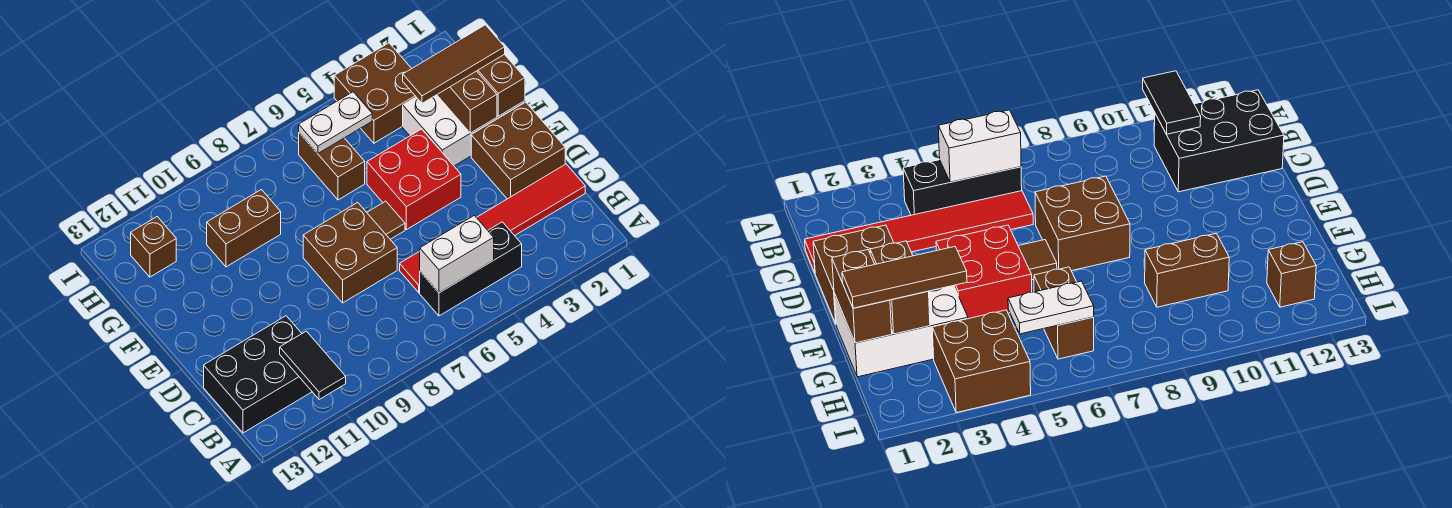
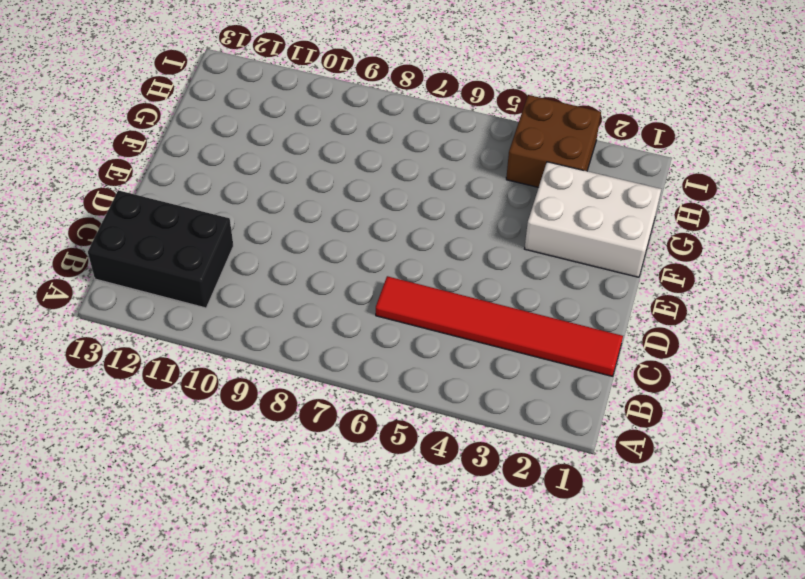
none -> black brick B4:B6 level 1
none -> brown brick D1:E2 level 1
none -> brown brick D7:E8 level 1

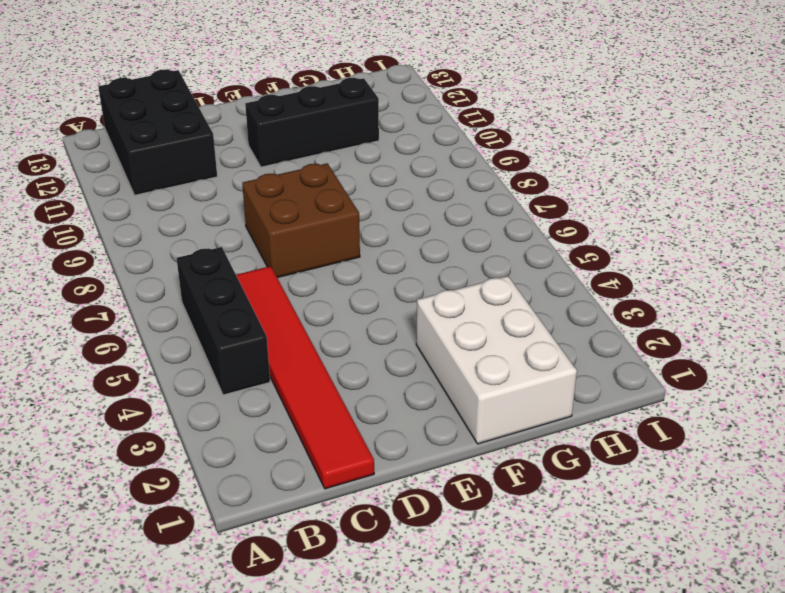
black brick E11:G11 level 1 -> none
none -> brown brick D1:E2 level 1
none -> red brick E4:F5 level 1
none -> brown tile E6 level 1

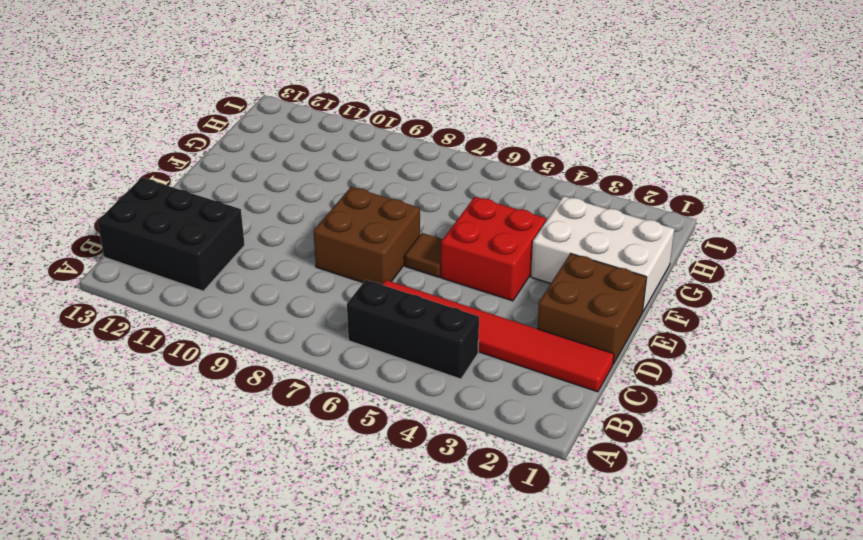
none -> brown brick G6:H6 level 1
none -> brown brick G9:G10 level 1
none -> brown brick H3:I4 level 1

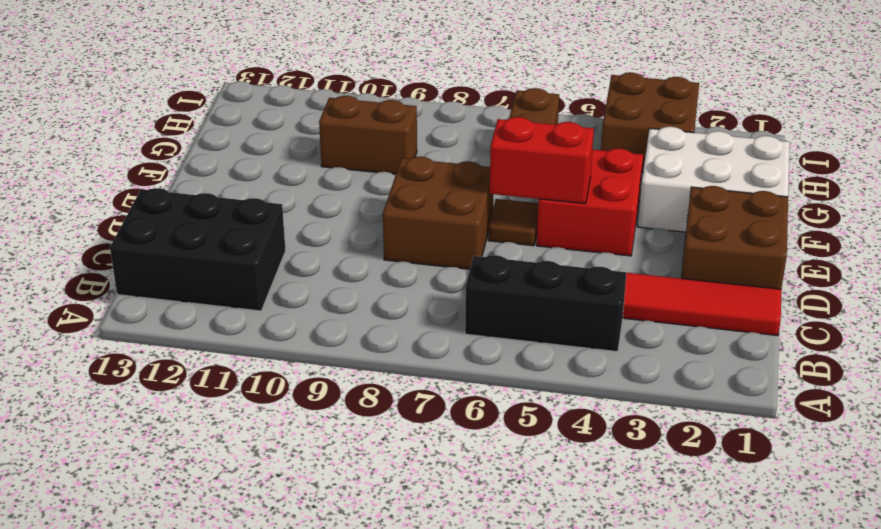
red brick E5:E6 level 2 -> none
none -> brown brick H12 level 1
none -> black tile A11:B11 level 2
none -> white brick B5:B6 level 2

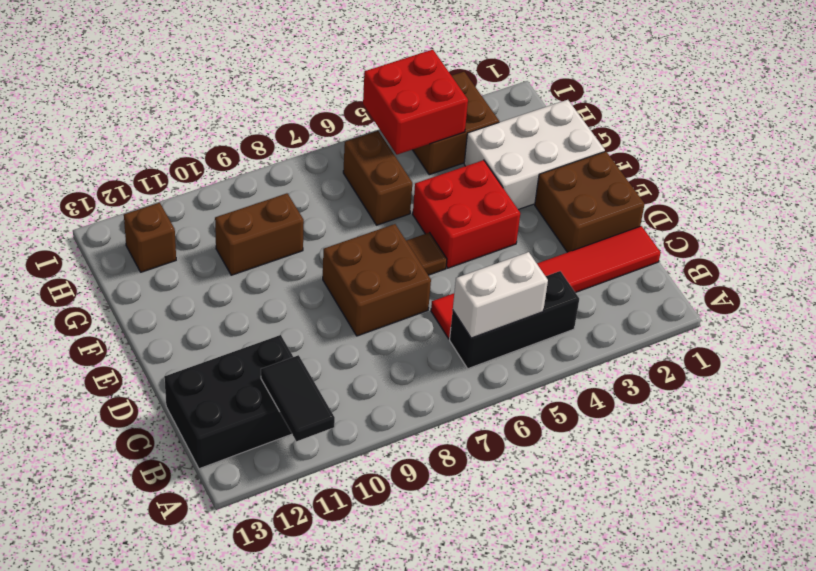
red brick H4:I5 level 2 -> white plate H5:H6 level 2
none -> brown brick F1:G1 level 2
none -> brown brick F2:G2 level 2
none -> brown tile G1:G3 level 3

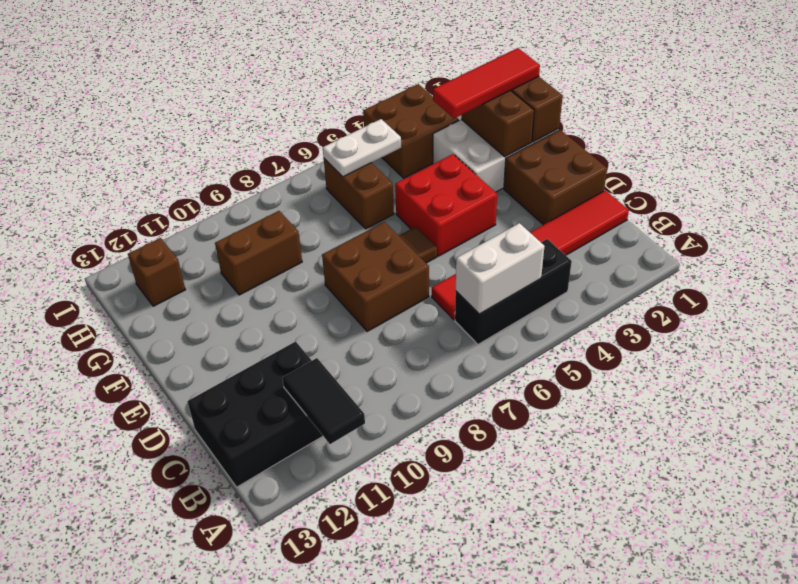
red tile G1:G3 level 3 -> brown tile G1:G3 level 3

